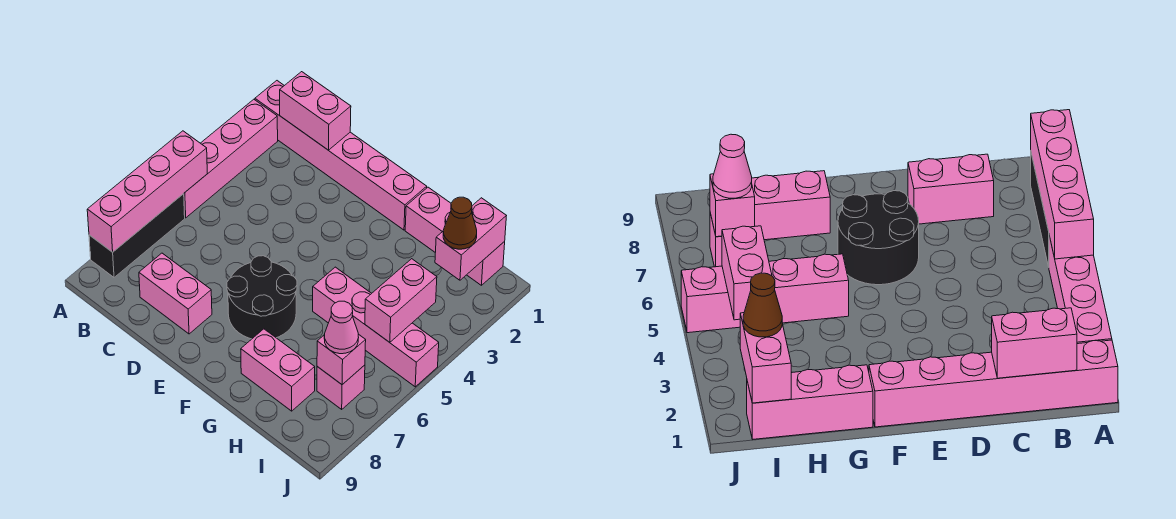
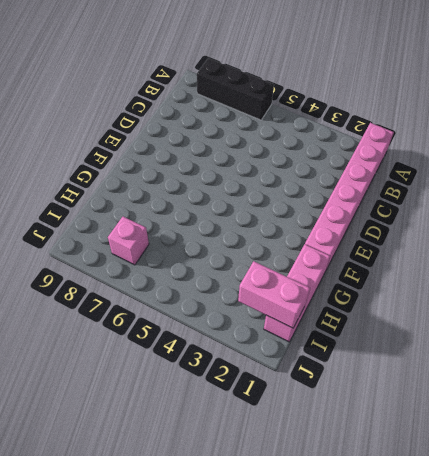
none -> pink brick A2:A5 level 1
none -> pink brick C8:D8 level 1
none -> black round brick E6:F7 level 1

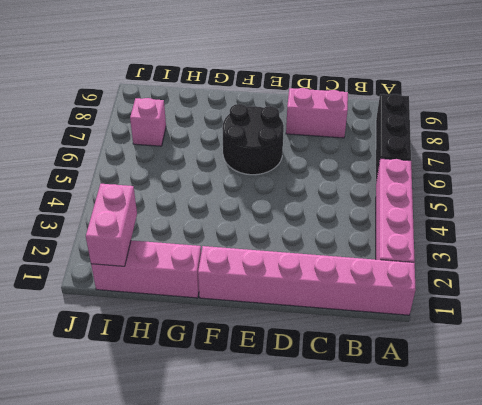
none -> pink brick G5:J5 level 1
none -> pink brick G8:H8 level 1
none -> pink brick A5:A8 level 2

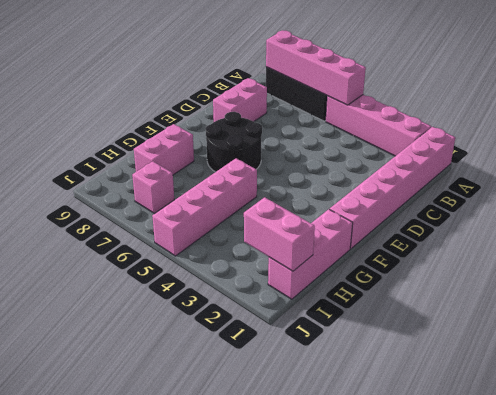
none -> pink brick B1:C1 level 2
none -> pink brick I4:I5 level 2
none -> pink brick I7 level 2

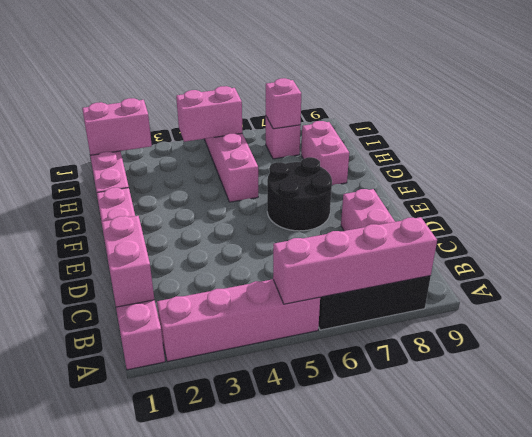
none -> brown cone I2 level 3
none -> pink cone I7 level 3

